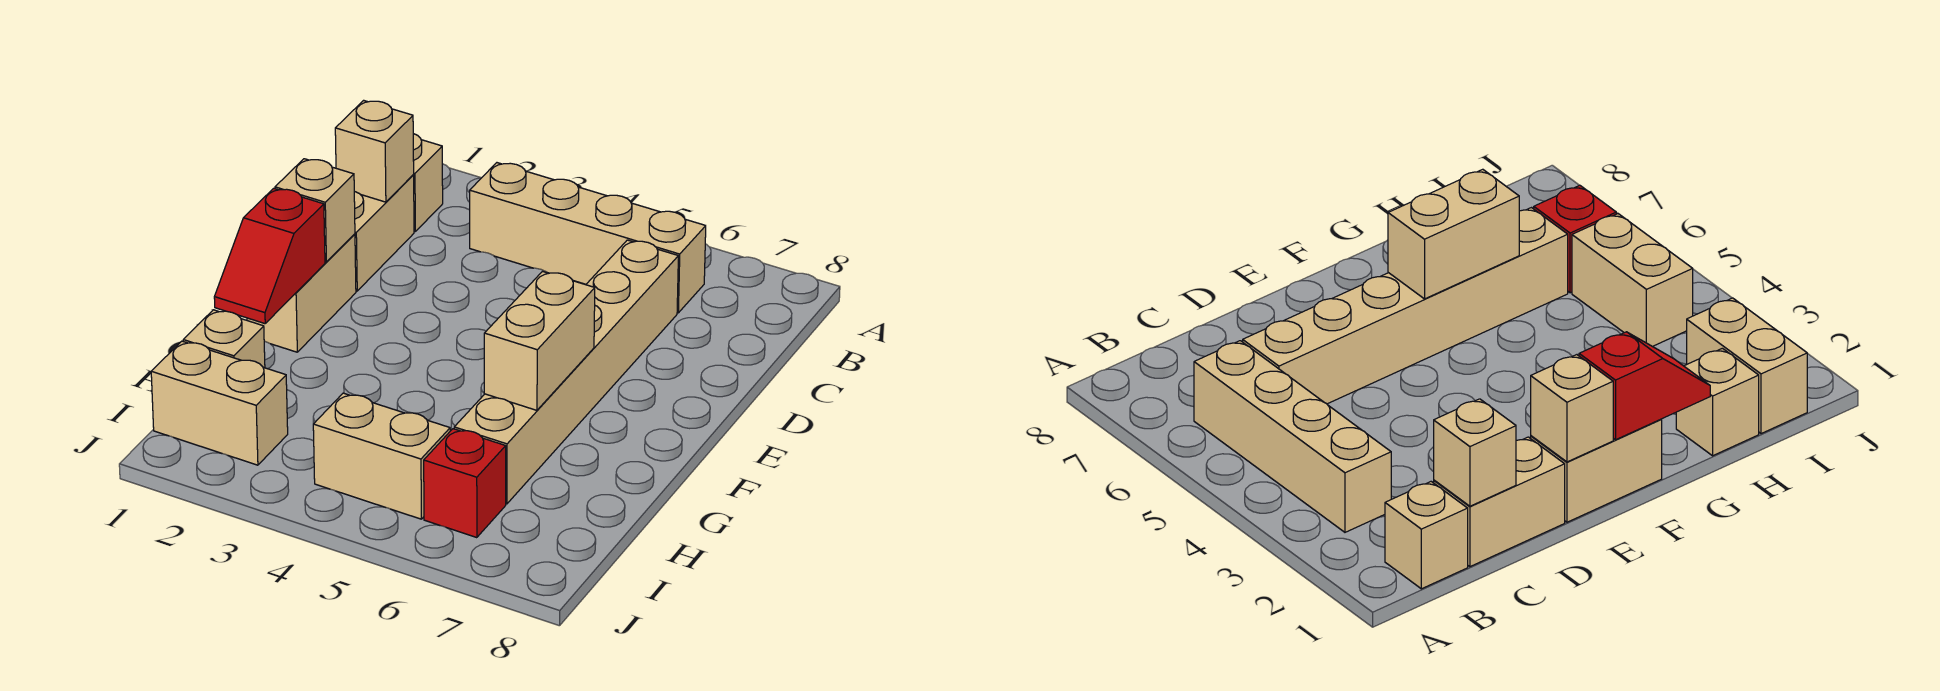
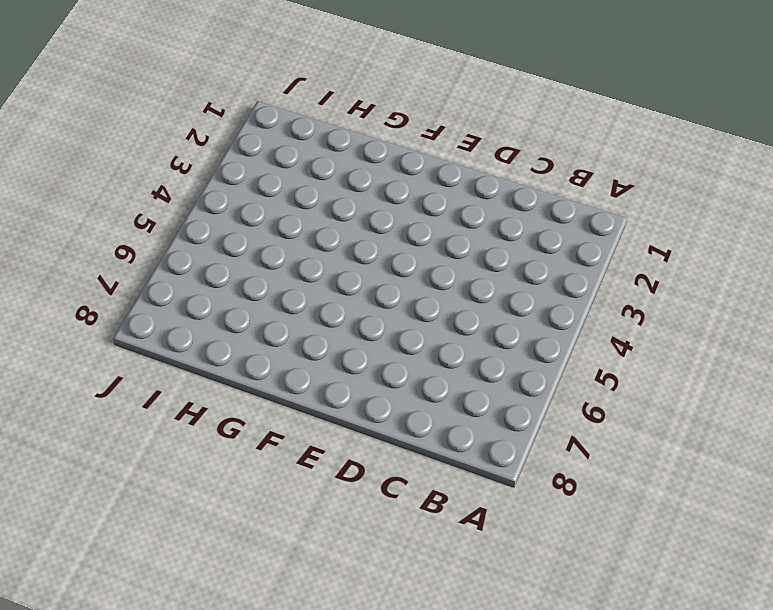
none -> tan brick B1 level 1
none -> tan brick B3:B6 level 1
none -> tan brick C1:D1 level 1

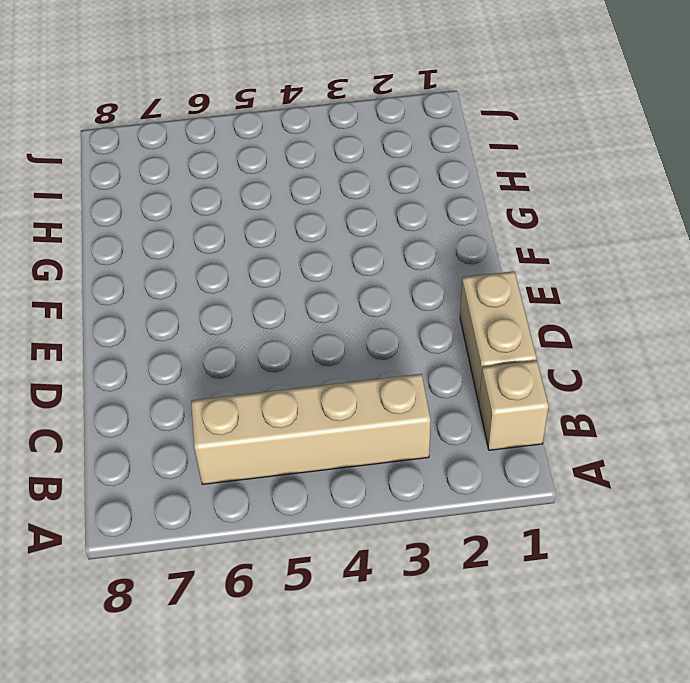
none -> tan brick C6:H6 level 1
none -> tan brick E1:F1 level 1
none -> tan brick H1 level 1

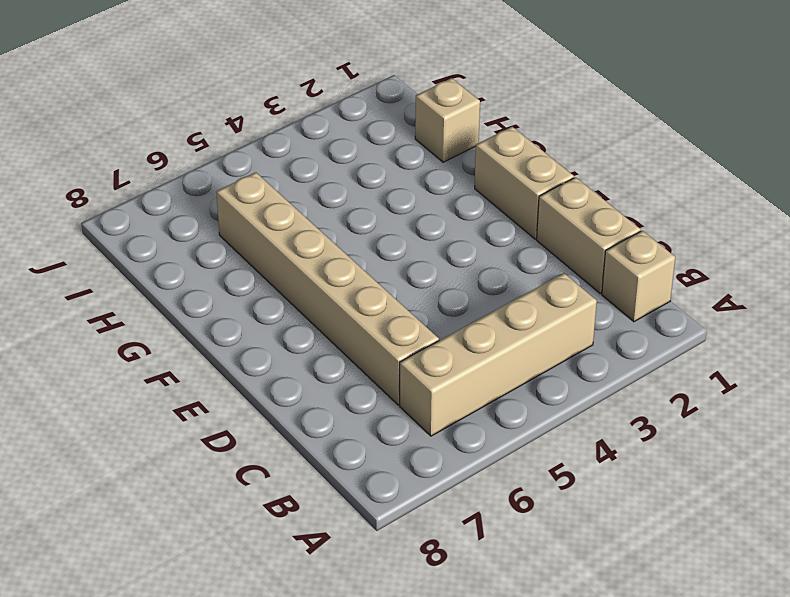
none -> tan brick I1:I2 level 1
none -> tan brick I4:I5 level 1
none -> red brick I6 level 1

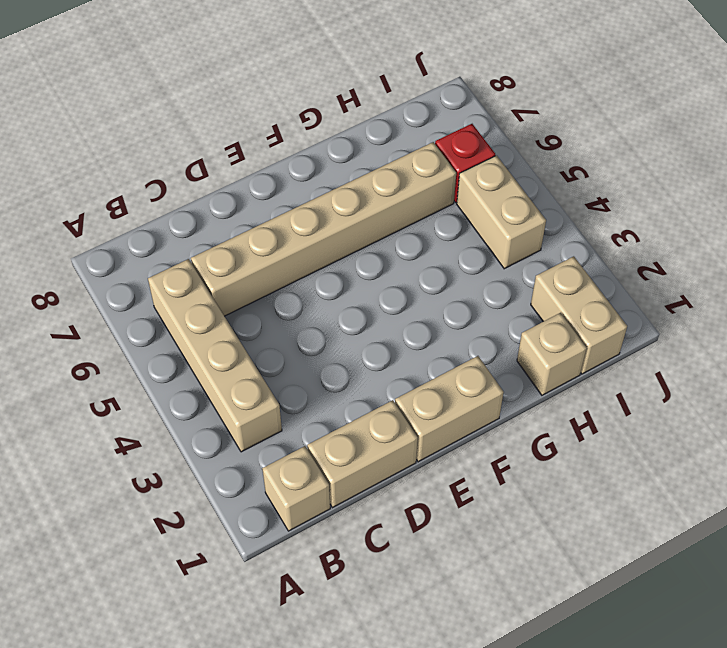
none -> tan brick C1 level 2
none -> tan brick E1 level 2
none -> red slope F1:G1 level 2 top F

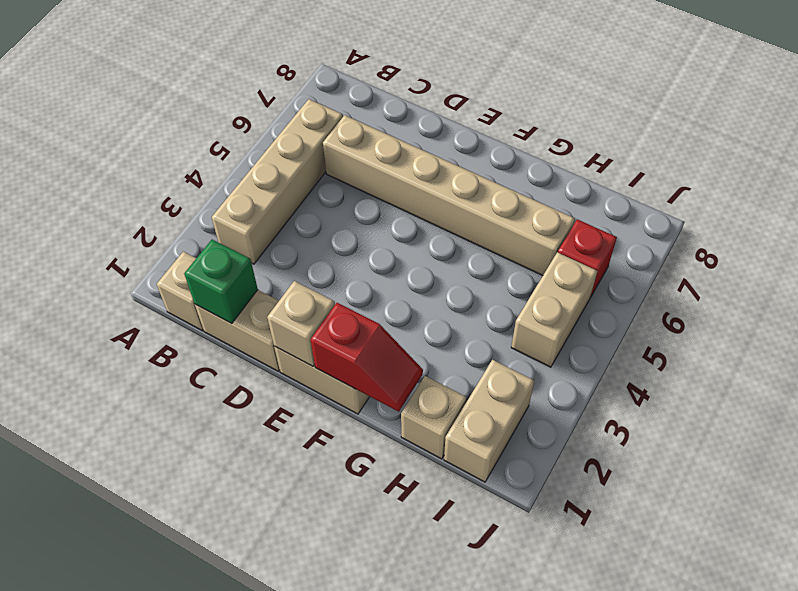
green brick C1 level 2 -> tan brick C1 level 2
none -> tan brick F6:G6 level 2

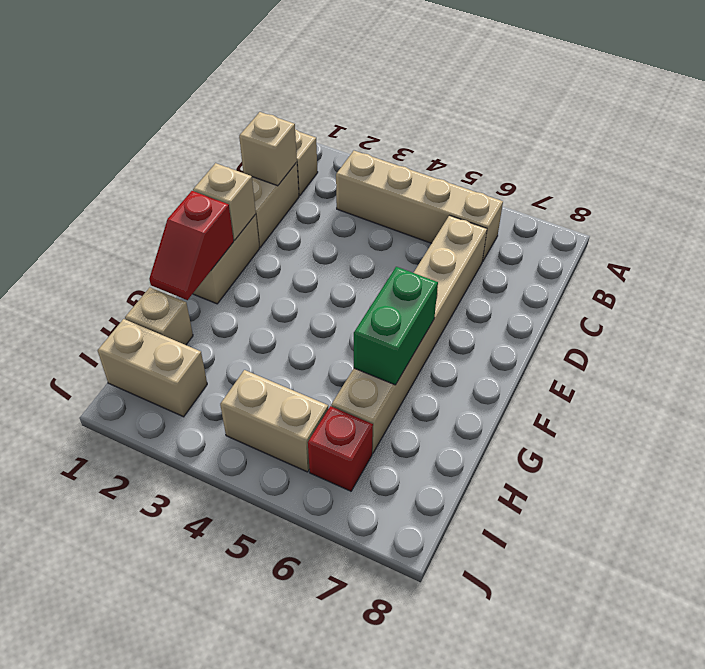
green brick F6:G6 level 2 -> tan brick F6:G6 level 2

